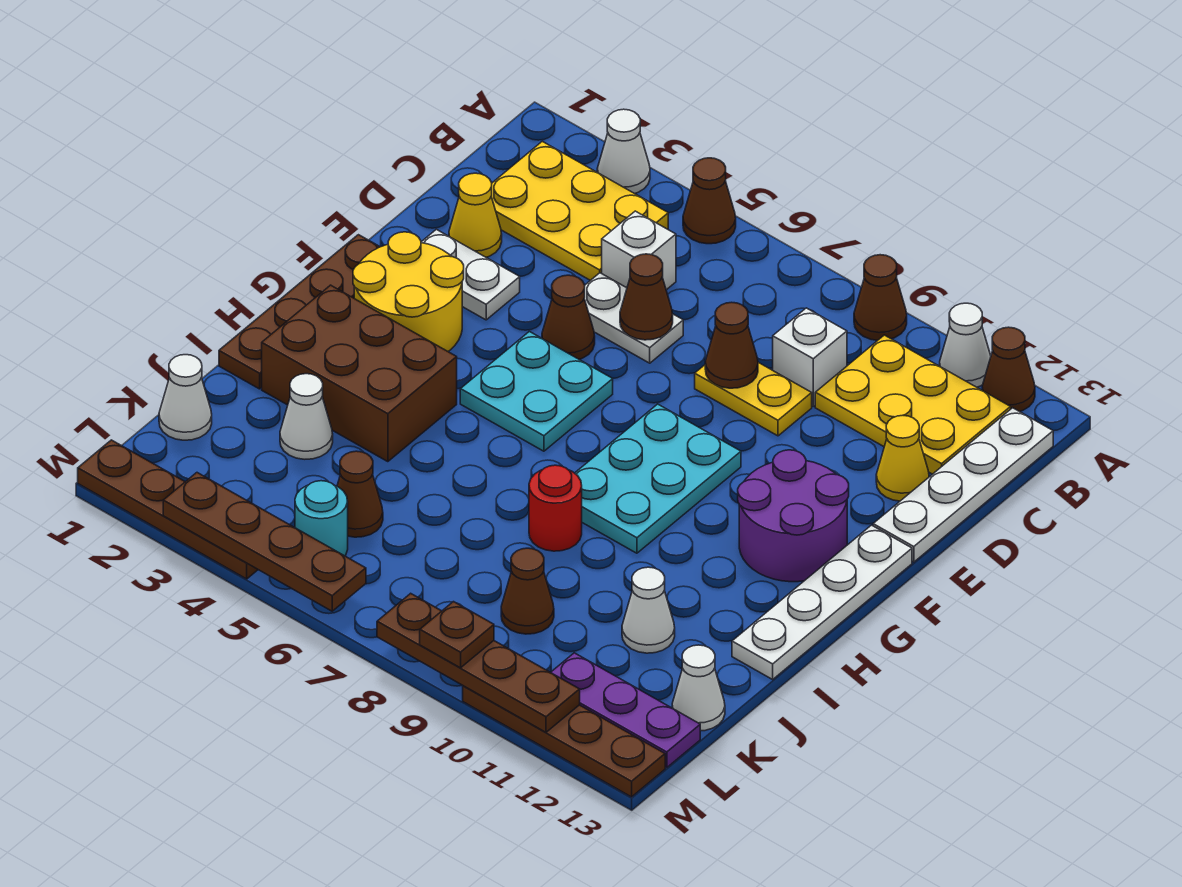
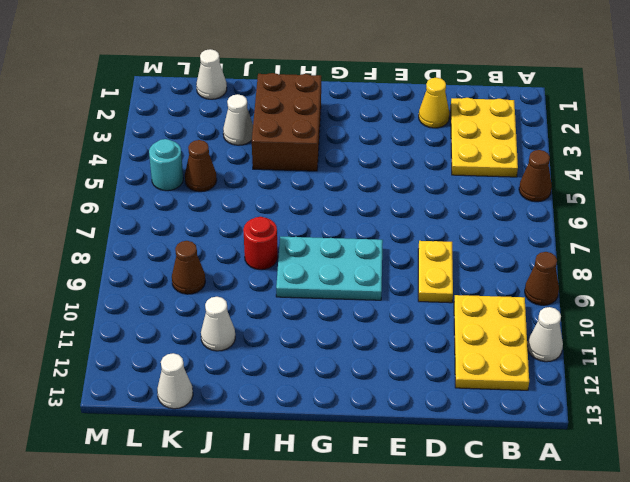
none -> white cone A3 level 1
none -> brown cone A12 level 1
none -> white plate B13:E13 level 1
none -> white brick C5 level 1

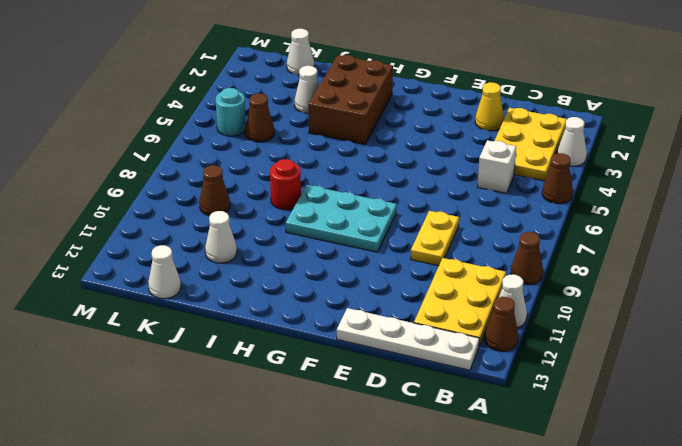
none -> white brick C9 level 1
none -> white plate D5:D6 level 1
none -> yellow cone D12 level 1
none -> white plate E2:E3 level 1

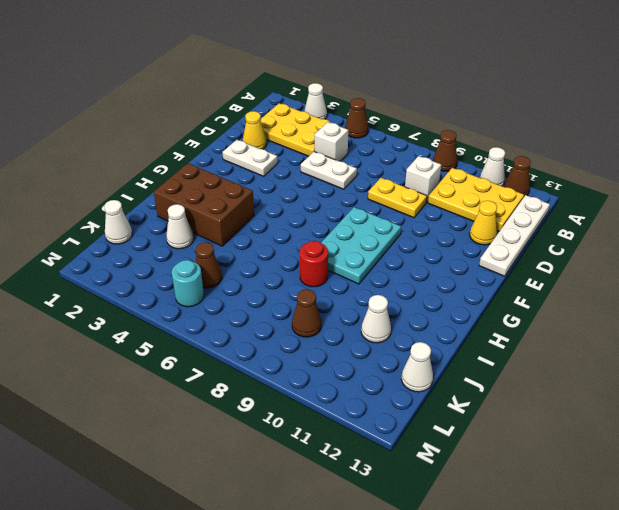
none -> brown cone E5 level 1
none -> brown plate F1:I1 level 1
none -> yellow round brick F2:G3 level 1
none -> cyan plate F5:G6 level 1

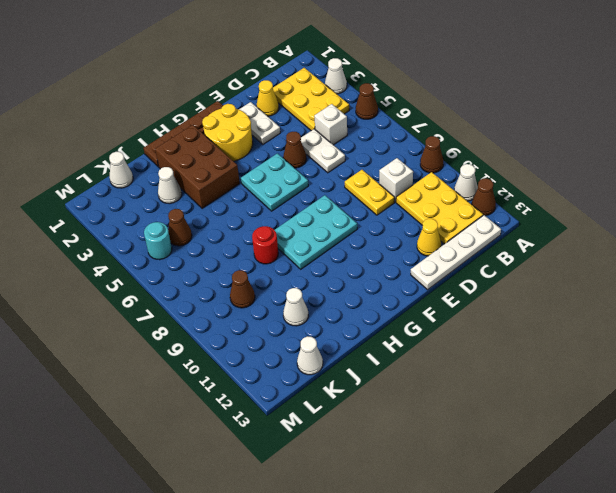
none -> purple round brick F11:G12 level 1
none -> white plate F13:I13 level 1
none -> purple plate L11:L13 level 1
none -> brown plate M1:M4 level 1

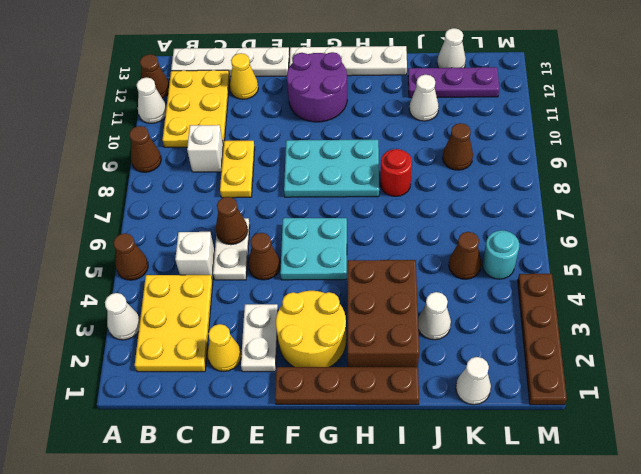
purple plate J12:L12 level 1 -> purple plate L11:L13 level 1
none -> brown plate M10:M13 level 1
none -> brown cone D8 level 2
none -> brown plate M3:M6 level 2
none -> brown plate M8:M11 level 2

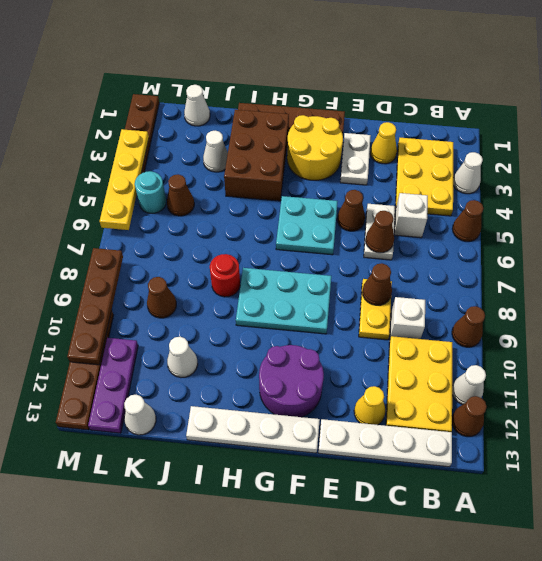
yellow plate M3:M6 level 2 -> brown plate M3:M6 level 2
none -> brown plate M9 level 3

